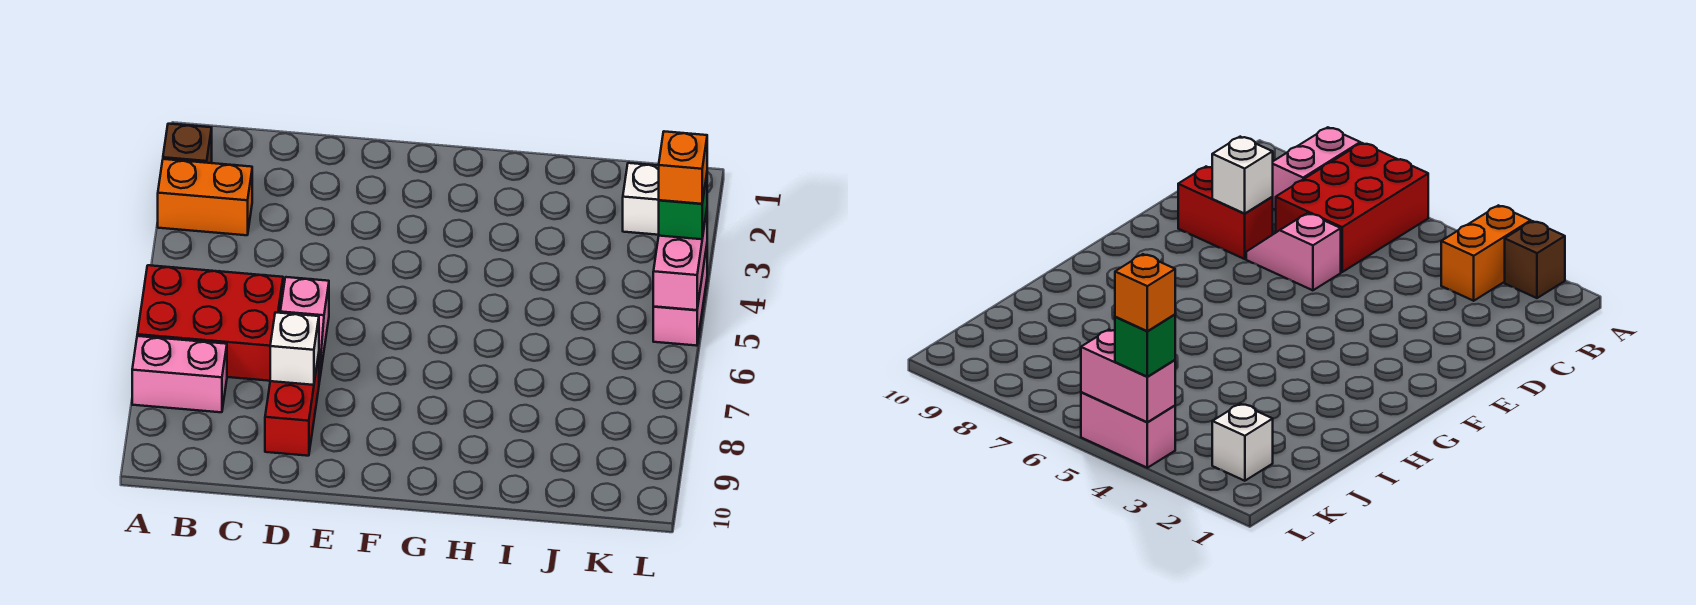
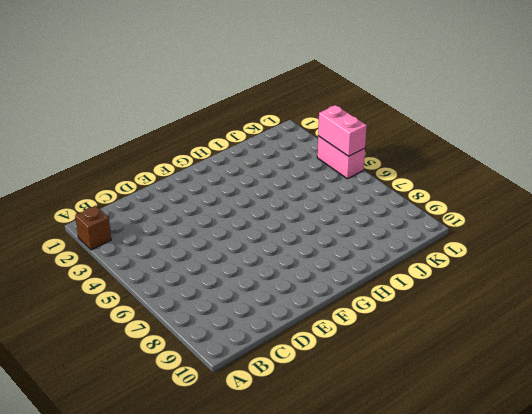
none -> orange brick A3:B3 level 1
none -> red brick A6:C7 level 1
none -> pink brick A8:B8 level 1

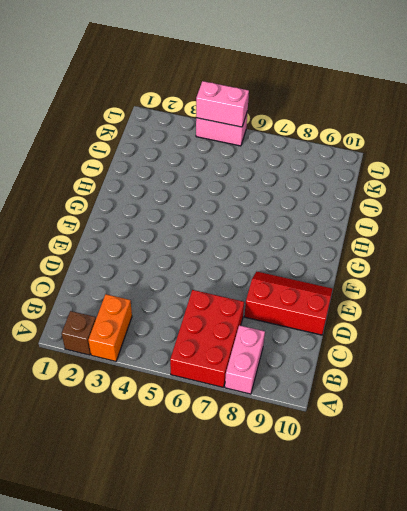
red slope D8:E10 level 1 top D -> red brick D8:D9 level 1
none -> pink slope D6:D7 level 1 top 6
none -> white brick K2 level 1
none -> white brick D8 level 2

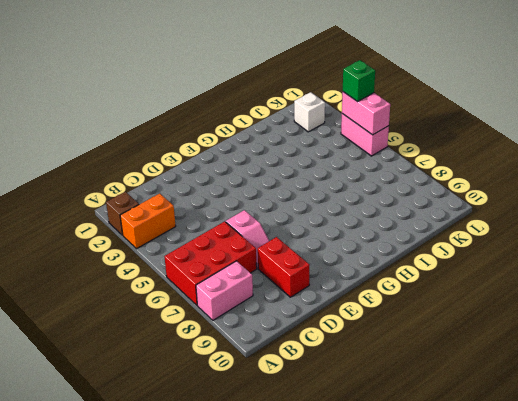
none -> white brick D8 level 2
none -> orange brick L4 level 4

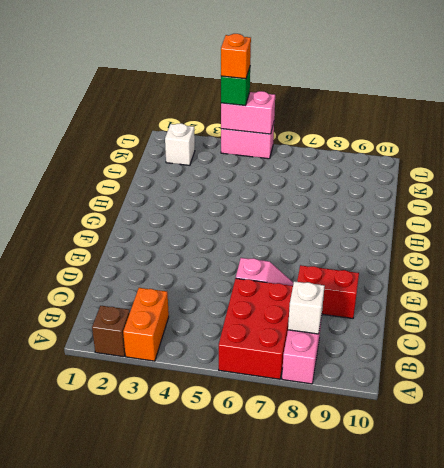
white brick B8 level 2 -> white brick D8 level 2

